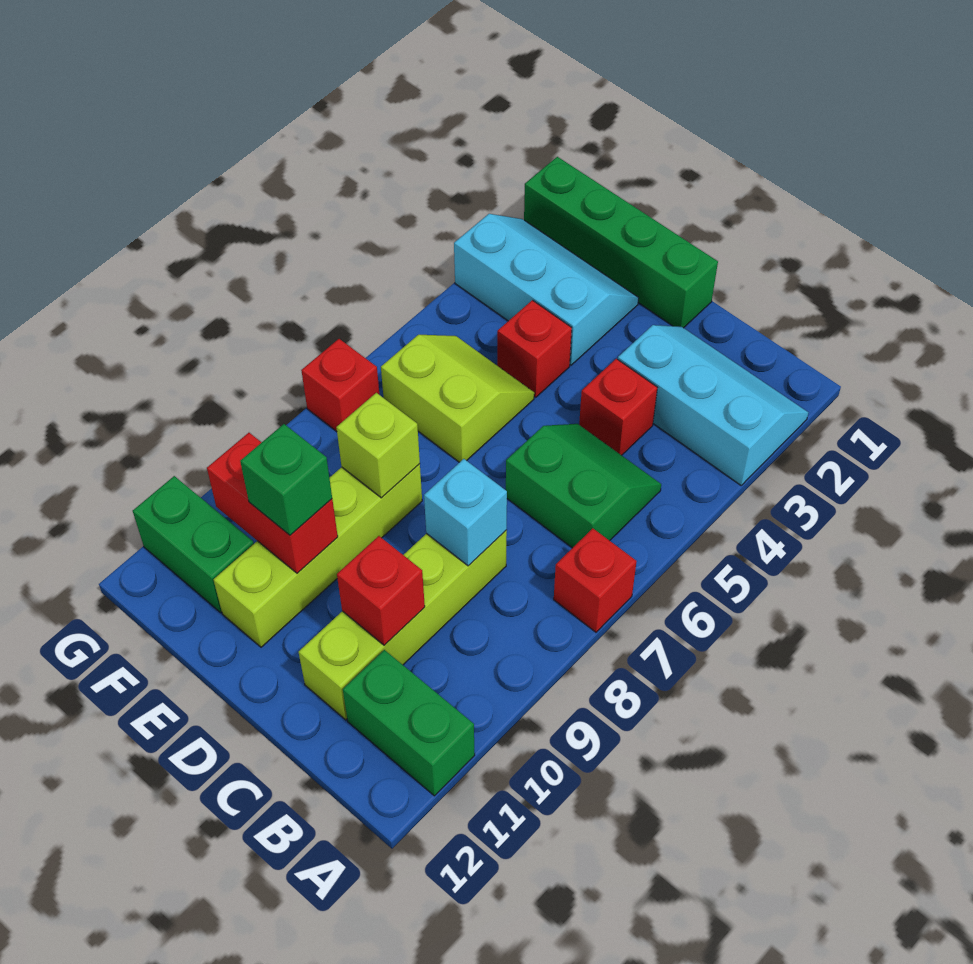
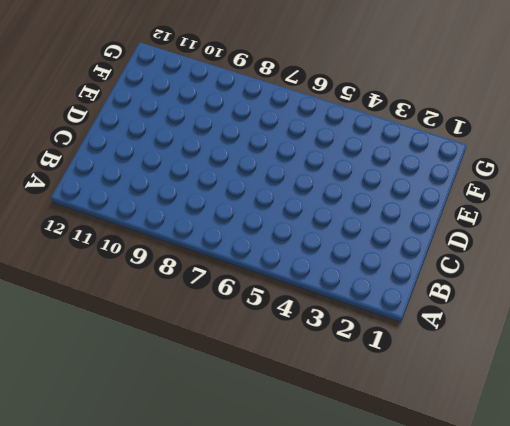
none -> cyan slope A2:C3 level 1 top 3
none -> red brick A7 level 1
none -> green brick A11:B11 level 1

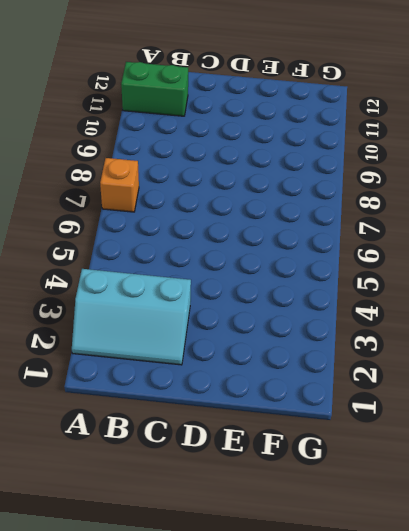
orange brick A7 level 1 -> red brick A7 level 1
none -> green slope B5:C6 level 1 top 6
none -> red brick C4 level 1
none -> lime brick C8:C11 level 1

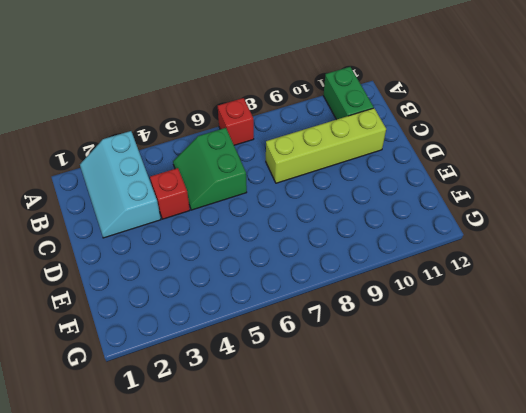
none -> green brick D1:G1 level 1
none -> cyan slope E2:G3 level 1 top 3
none -> red brick E4 level 1

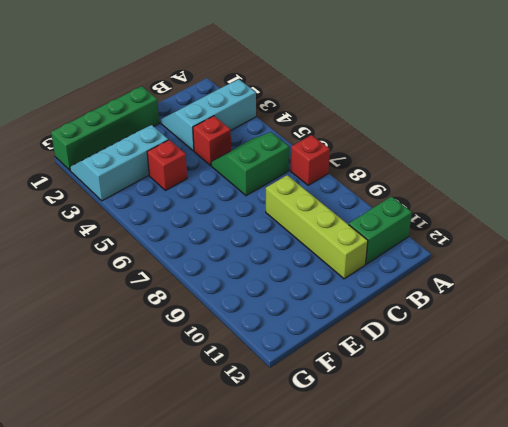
none -> lime slope E5:F6 level 1 top 6
none -> lime brick E8:E11 level 1
none -> green brick F11:G11 level 1

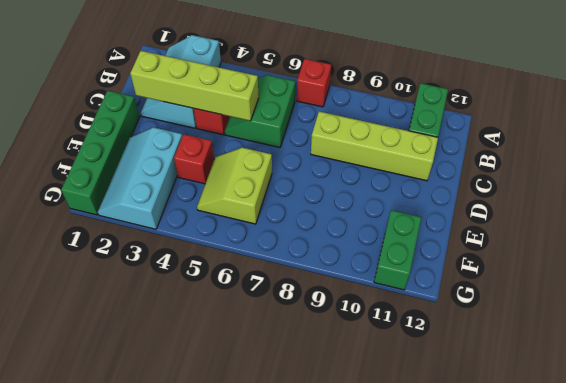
lime brick C2:C5 level 2 -> lime brick E8:E11 level 1
none -> red brick G7 level 1
none -> cyan brick C8 level 2
none -> red brick C10 level 2

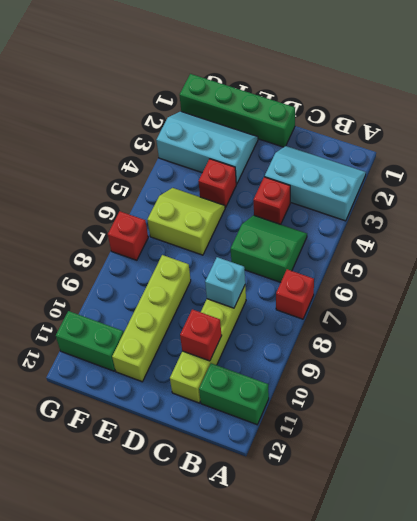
none -> lime brick E8 level 2
none -> red brick E10:F10 level 2
none -> green brick E10 level 3

